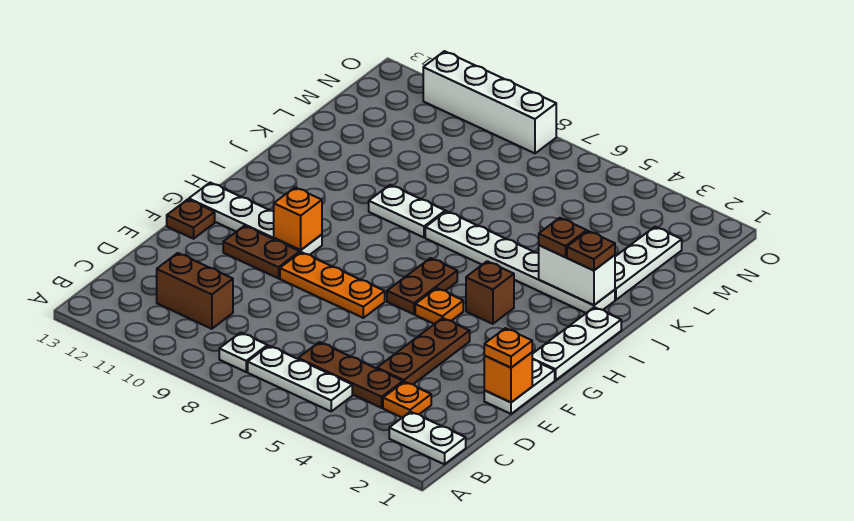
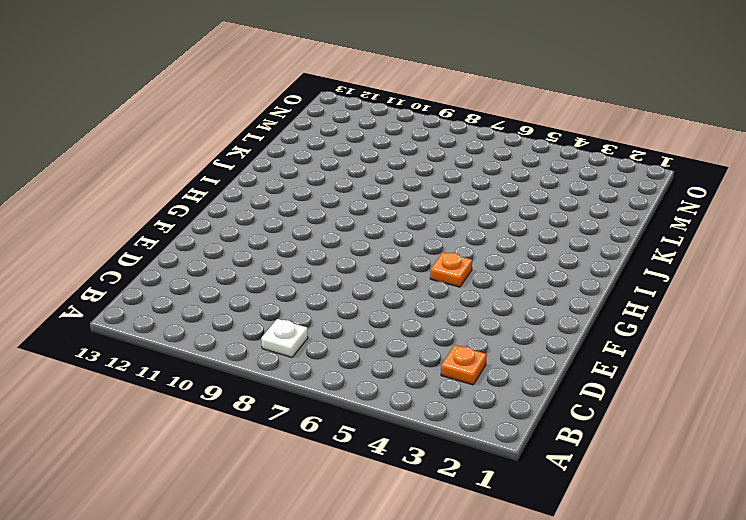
none -> white plate B1:B2 level 1
none -> white plate B5:B7 level 1
none -> brown plate C4:C6 level 1

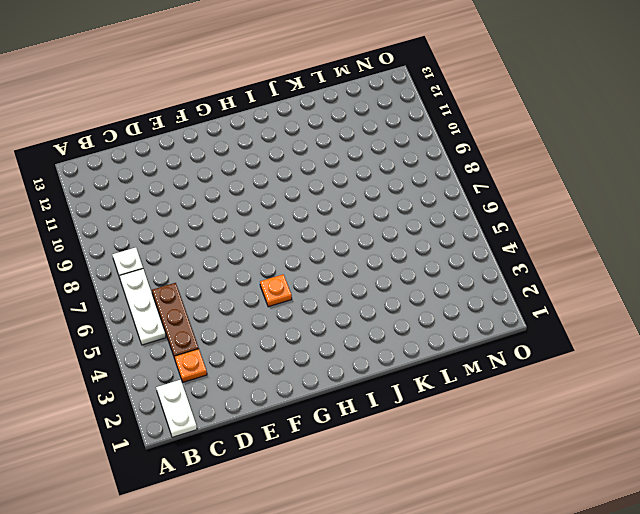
none -> brown brick C10:C11 level 1
none -> brown plate D4:F4 level 1
none -> white plate E1:F1 level 1

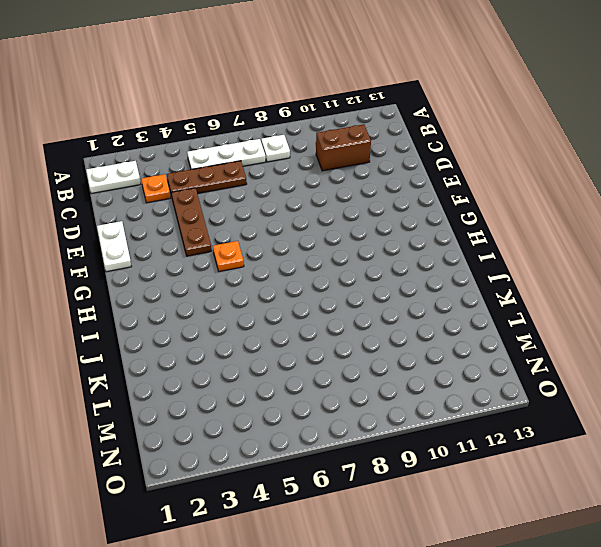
none -> orange plate F7:F9 level 1
none -> brown plate F10:F11 level 1
none -> brown plate F13 level 1

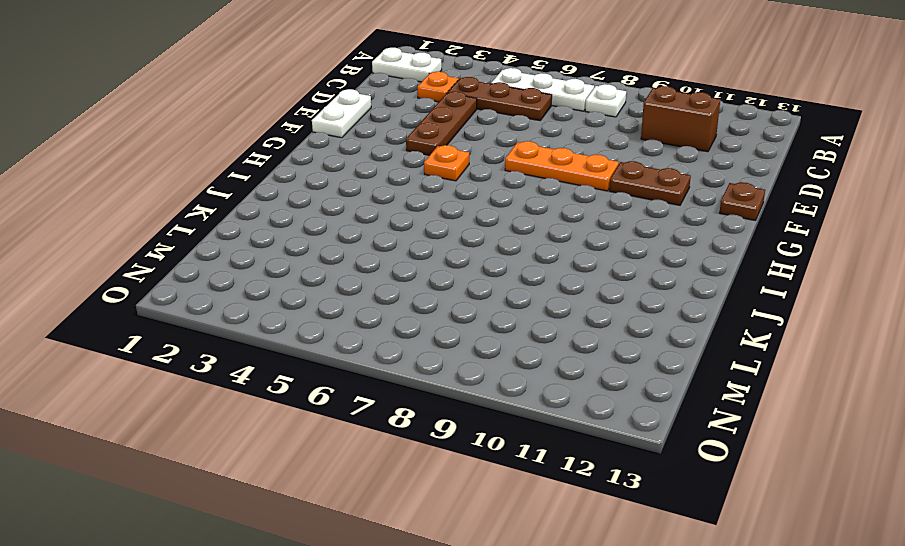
none -> white plate G1:I1 level 1
none -> brown plate G6:H6 level 1
none -> white plate G10:G13 level 1

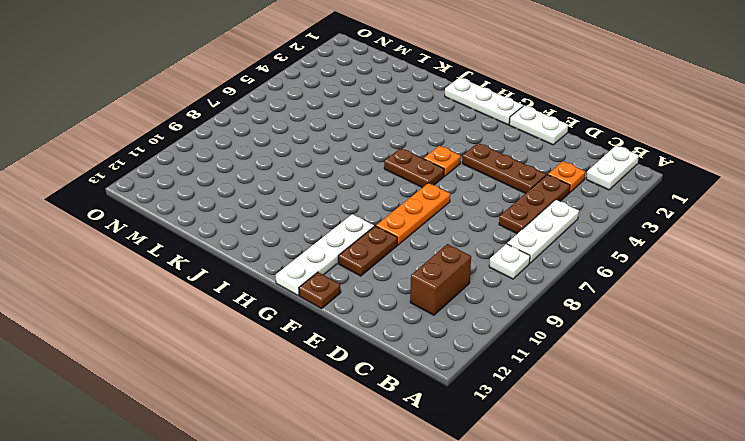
none -> brown brick H4 level 1
none -> white plate J2:J7 level 1
none -> white plate J8:J9 level 1

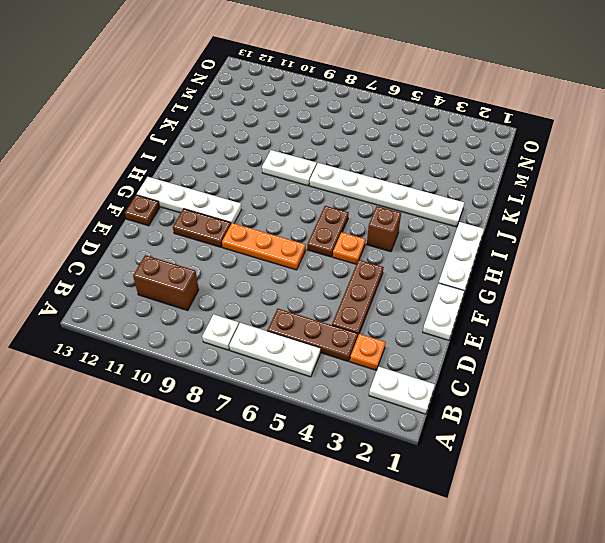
none -> white plate K2:M2 level 1
none -> white brick O8:O11 level 1
none -> orange brick E1 level 2

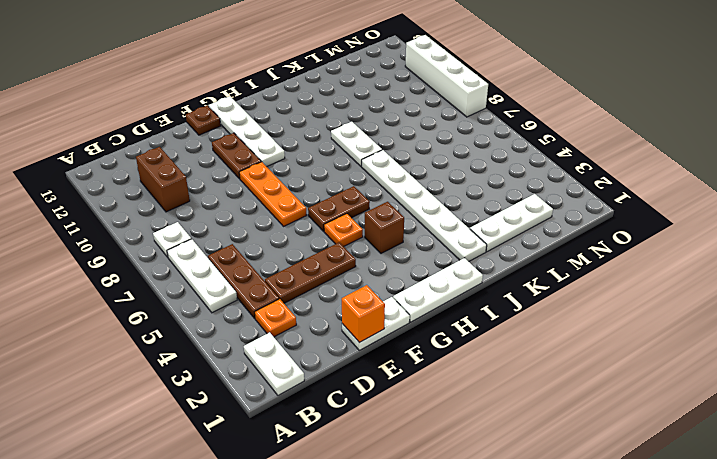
none -> orange brick G10 level 2
none -> white brick J2:J3 level 2
none -> orange plate E1 level 3

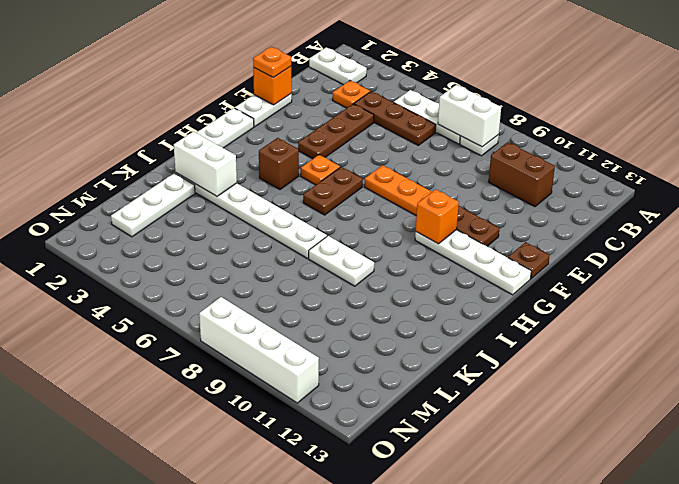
white brick B7:B8 level 2 -> none
none -> brown plate J2 level 3
none -> brown plate J3 level 3

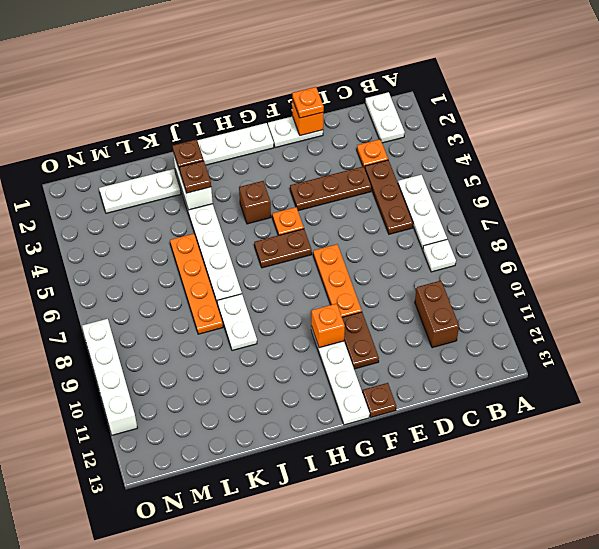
orange plate K5:K8 level 1 -> none

